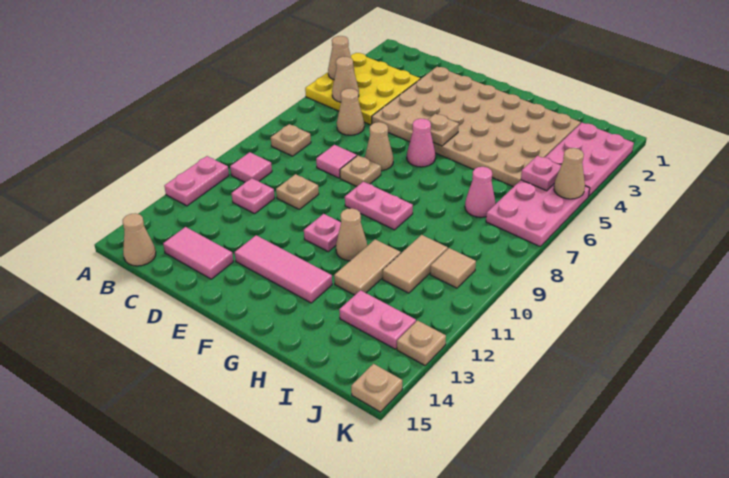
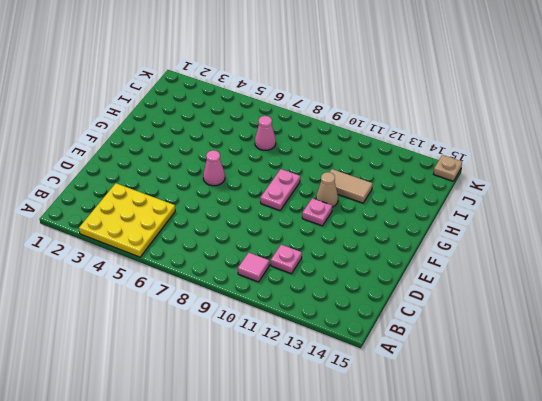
none -> pink plate A11:A12 level 1
none -> tan plate B8 level 1
none -> tan cone B15 level 1
none -> tan cone C6 level 1

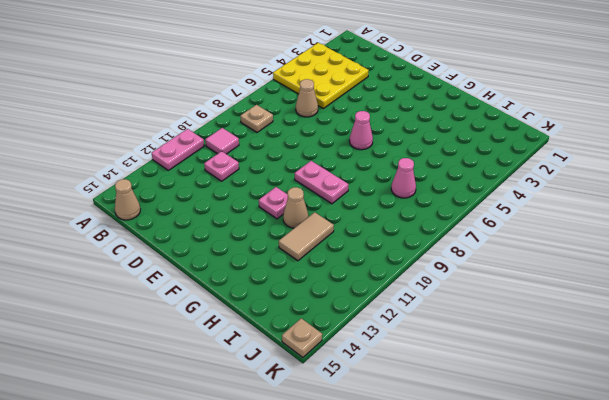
none -> pink tile C14:D14 level 1
none -> tan plate D2:I5 level 1
none -> pink tile D8 level 1
none -> tan plate D10 level 1

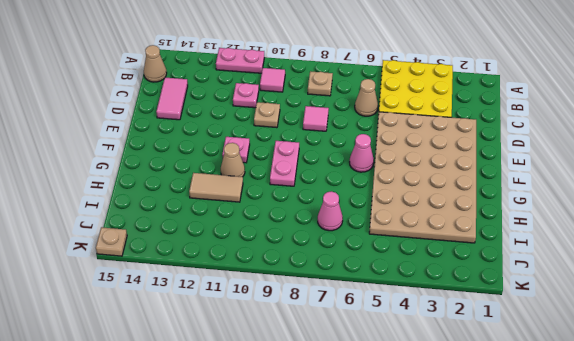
none -> tan cone E7 level 1
none -> tan plate E8 level 1
none -> pink tile E13:G13 level 1
none -> tan tile I10:I11 level 1

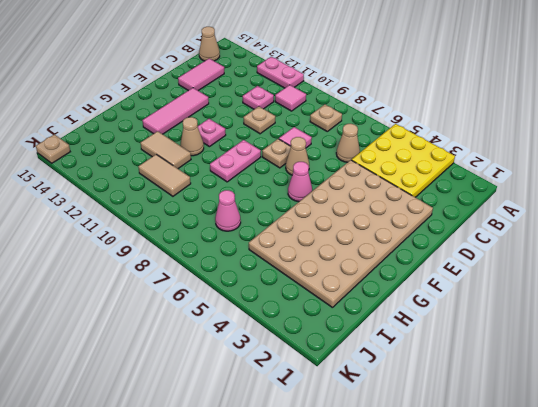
none -> pink plate I13:J13 level 1
none -> pink plate J2:K4 level 1
none -> pink plate J5:K7 level 1
none -> tan tile J10 level 1

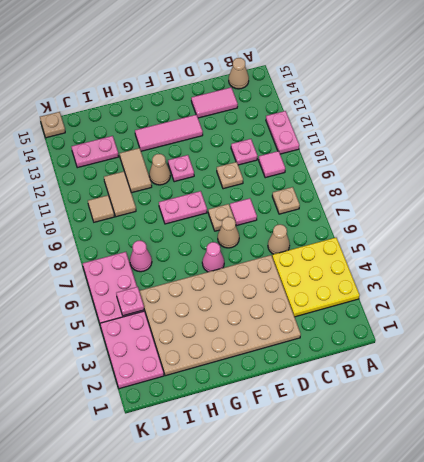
none -> tan plate K13 level 1
none -> tan cone A4 level 2
none -> tan cone B5 level 2
none -> tan plate F5 level 2

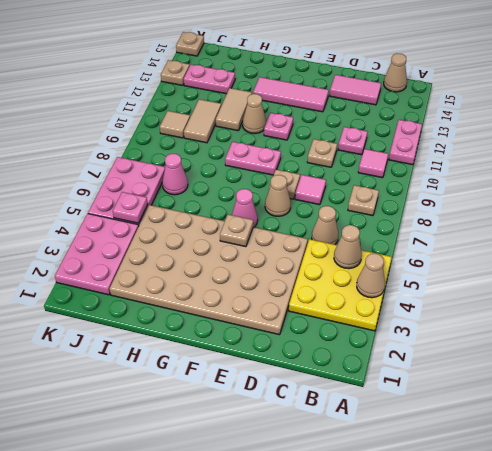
none -> tan cone K5 level 2

